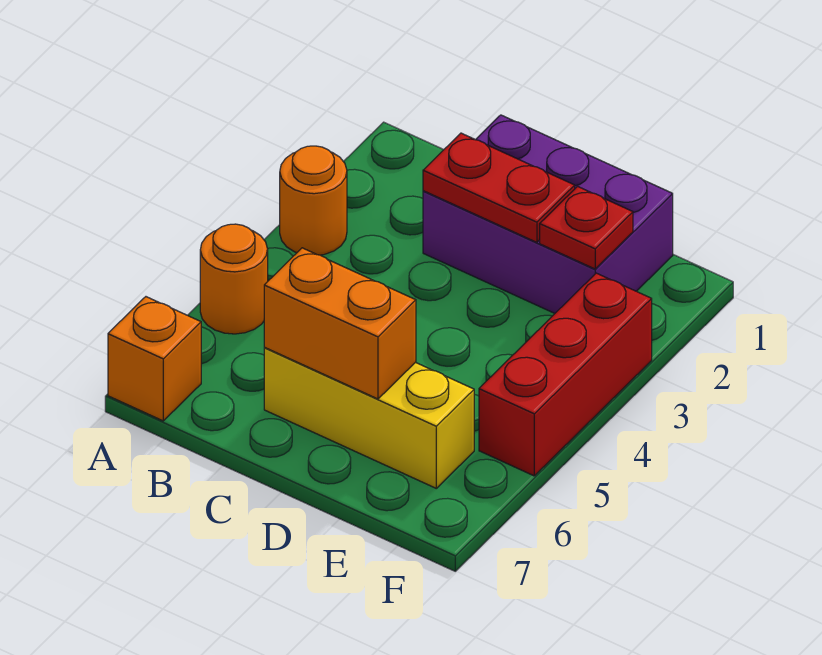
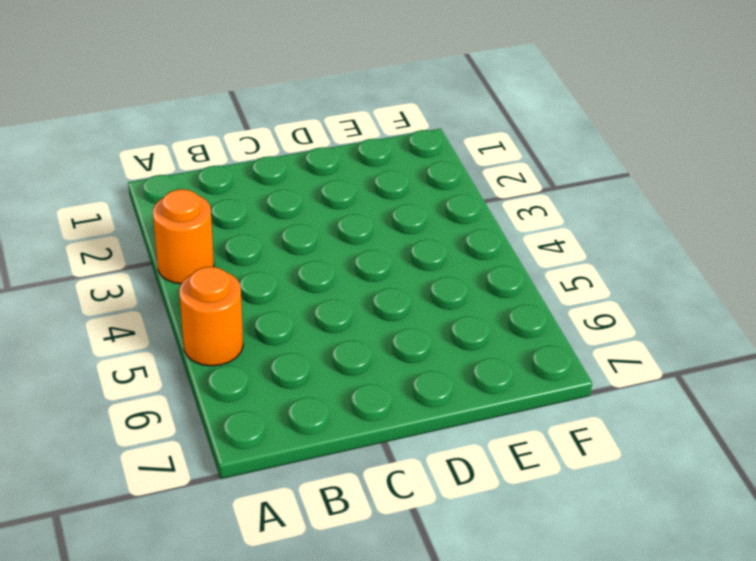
none -> orange brick A7 level 1
none -> purple brick C1:E2 level 1

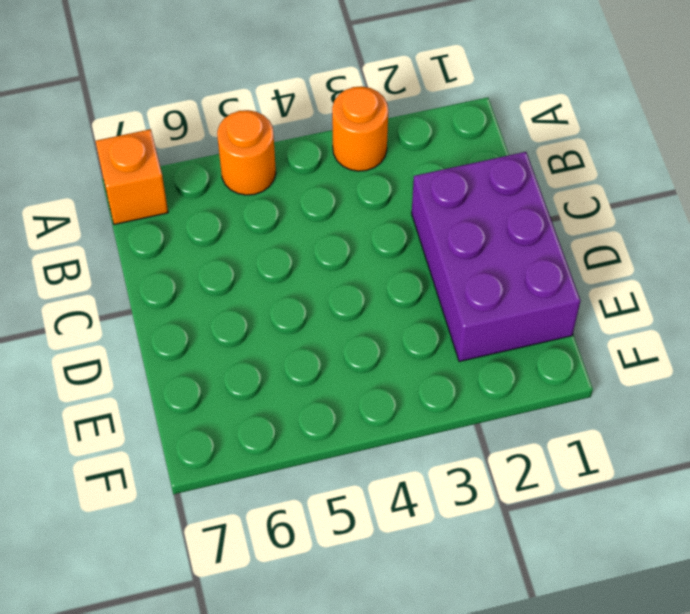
none -> yellow brick C6:E6 level 1
none -> red brick F3:F5 level 1

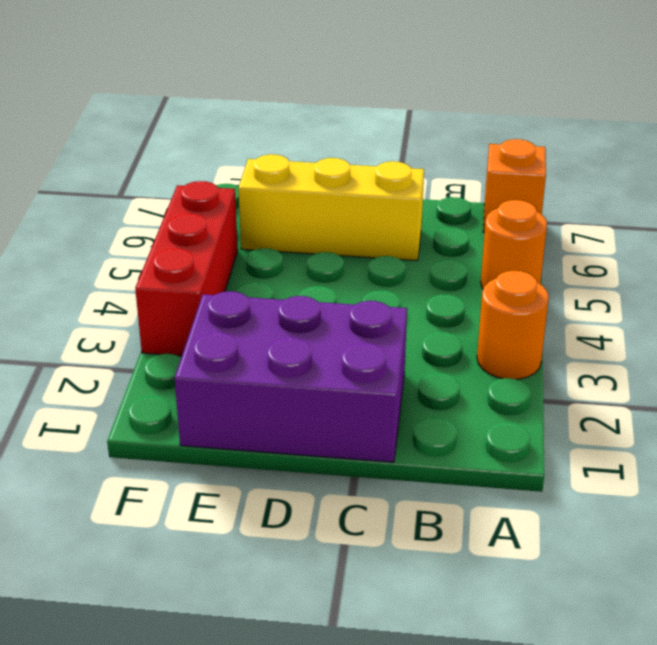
none -> red plate C2:D2 level 2
none -> orange brick C6:D6 level 2

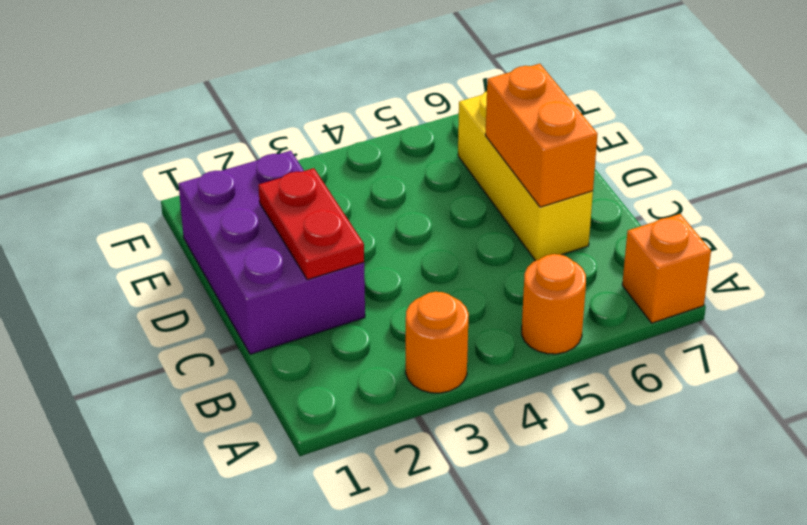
none -> red brick F3:F5 level 1
none -> red plate E2 level 2

